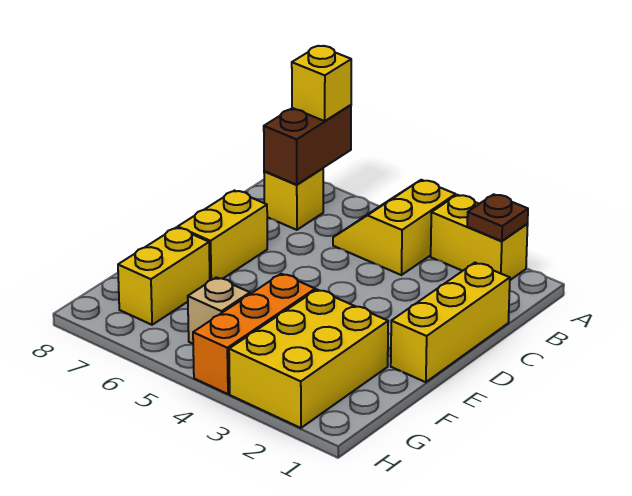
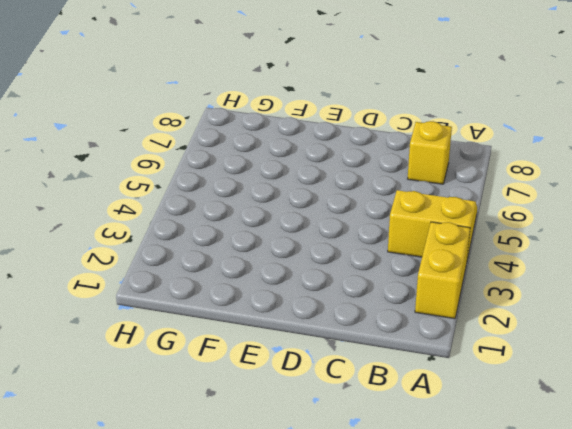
none -> yellow brick C1:E1 level 1
none -> yellow brick D7:E7 level 1
none -> yellow brick F2:H3 level 1

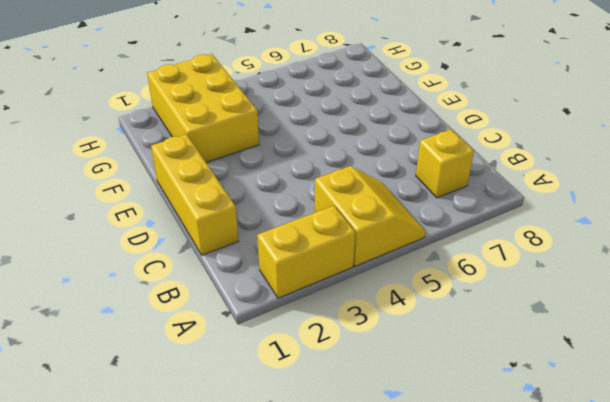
none -> yellow brick D7:E7 level 1
none -> orange brick F4:H4 level 1
none -> yellow brick F7:G7 level 1

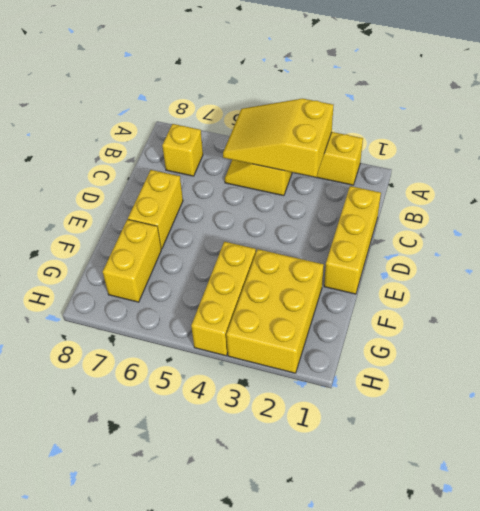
yellow slope A3:B5 level 2 top 3 -> none
yellow brick F4:H4 level 1 -> orange brick F4:H4 level 1
none -> tan brick G5 level 1
none -> brown plate A2 level 2
none -> brown brick A7:B7 level 2

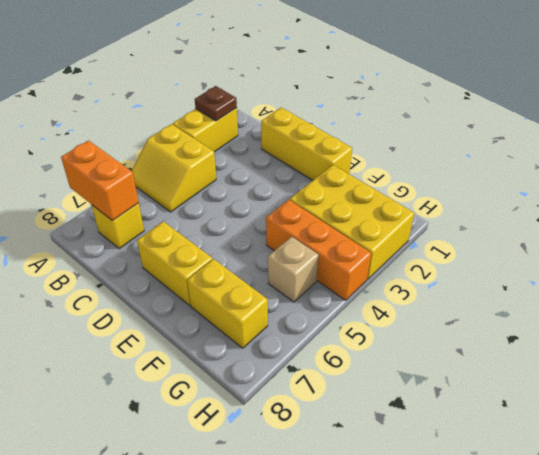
orange brick A7:B7 level 2 -> brown brick A7:B7 level 2
none -> yellow brick A7 level 3

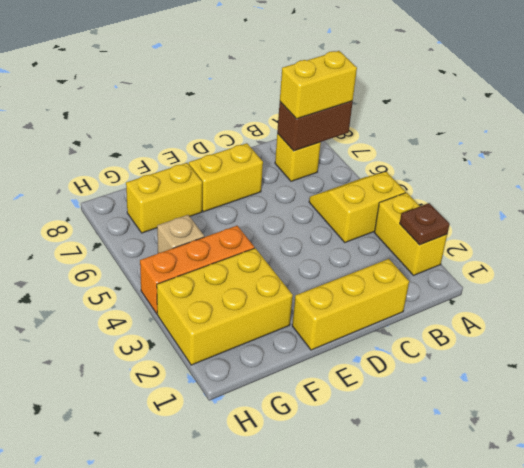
yellow brick A7:B7 level 3 -> yellow brick A7 level 3

